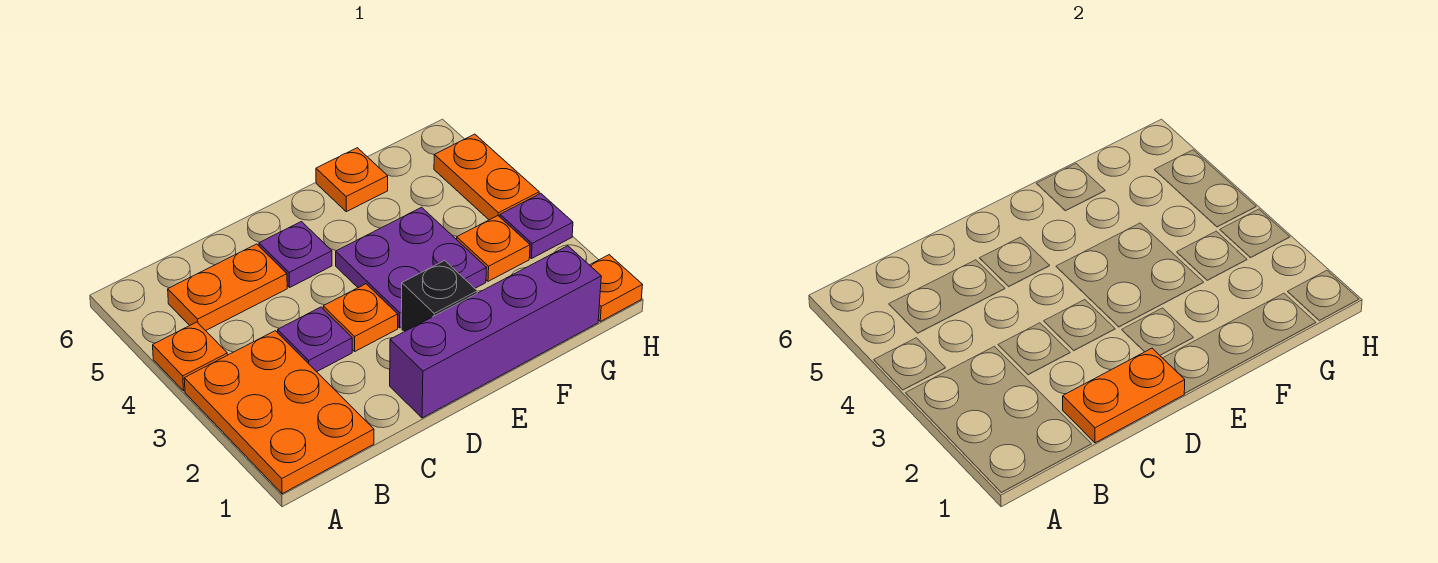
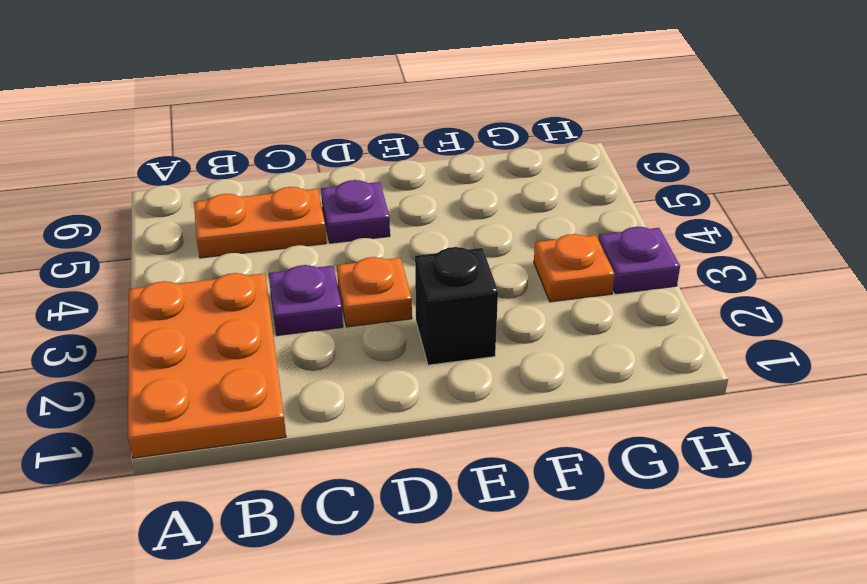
none -> orange plate A4 level 1
none -> purple brick D1:G1 level 1
none -> purple plate E3:F4 level 1

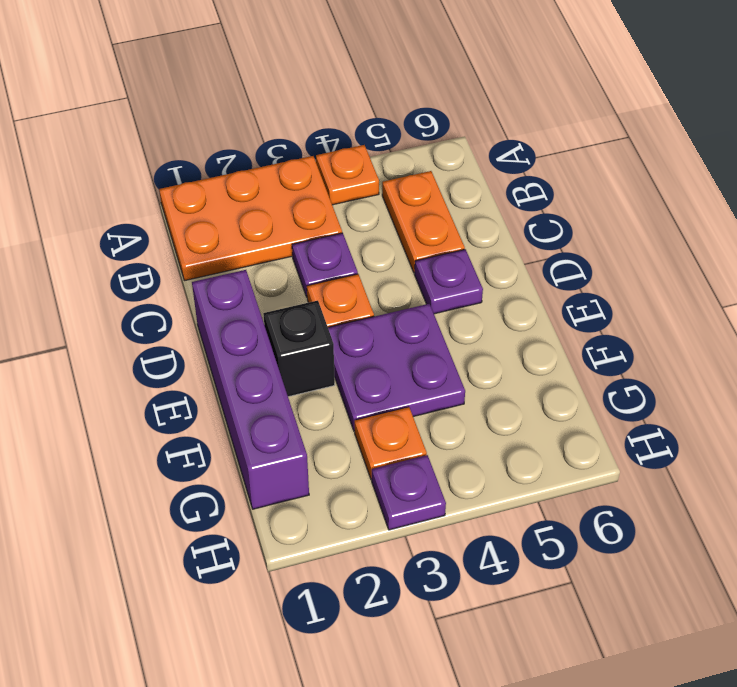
none -> orange plate F6 level 1
none -> orange plate H1 level 1
none -> orange plate H4:H5 level 1

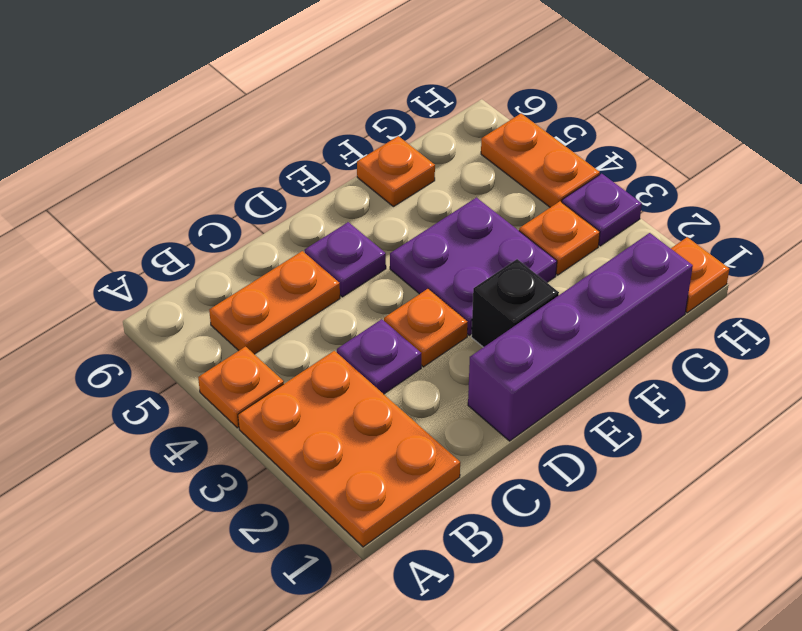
none -> orange plate C1:D1 level 2

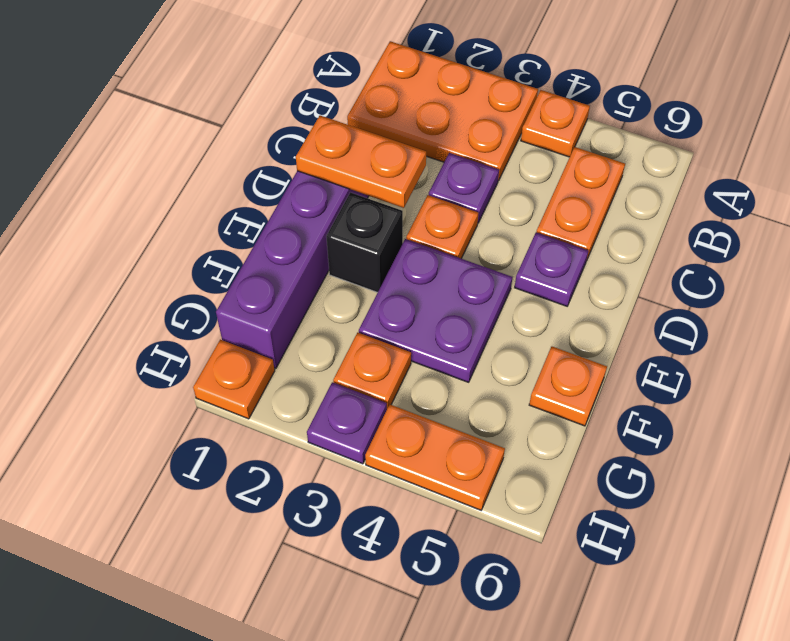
orange plate D1:D2 level 2 -> orange plate C1:D1 level 2

